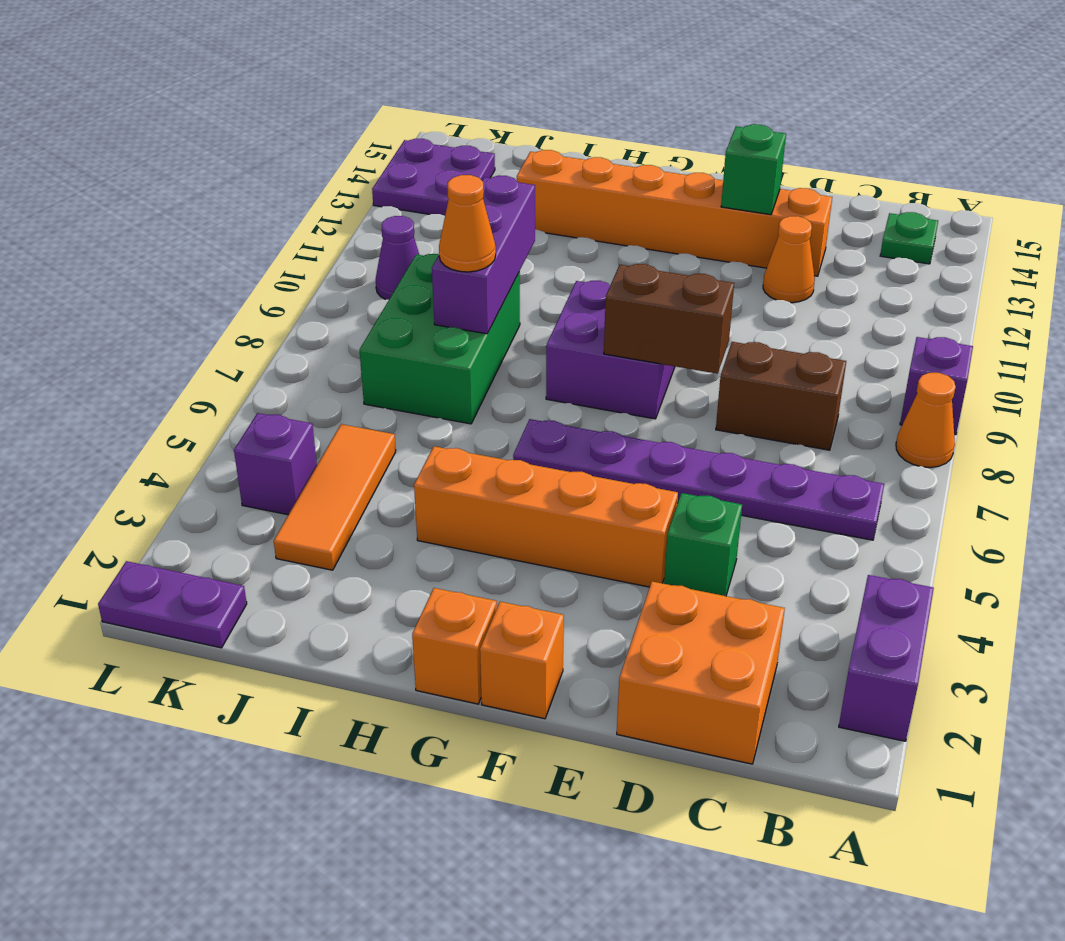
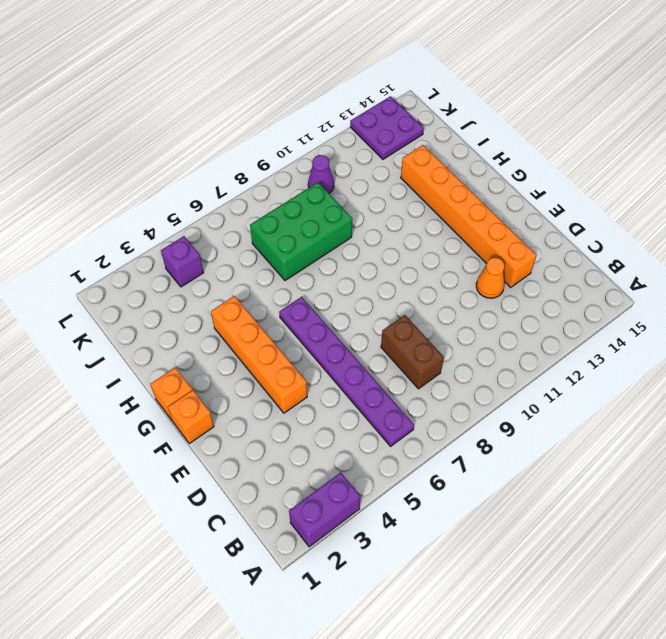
none -> orange cone A8 level 1
none -> purple brick A9 level 1
none -> green plate B14 level 1

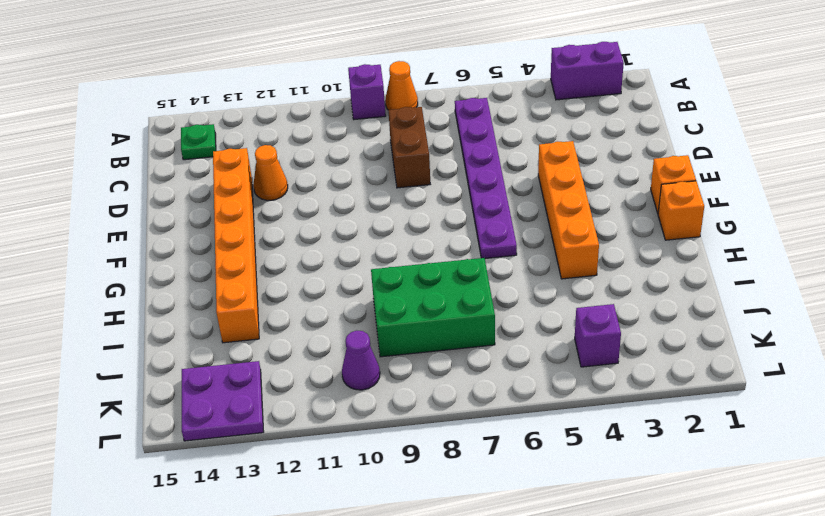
none -> orange brick C1:D2 level 1
none -> green brick D4 level 1
none -> purple brick F8:G9 level 1

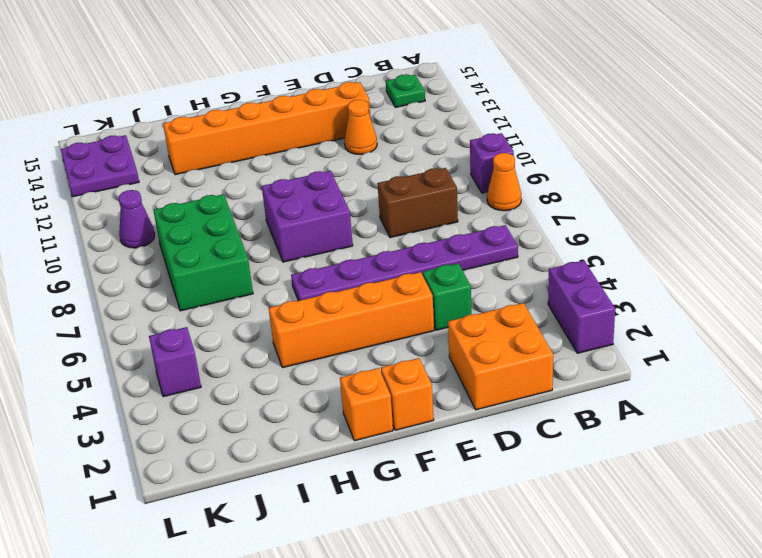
none -> orange tile J3:J5 level 1
none -> purple plate K1:L1 level 1
none -> brown brick E8:F8 level 2

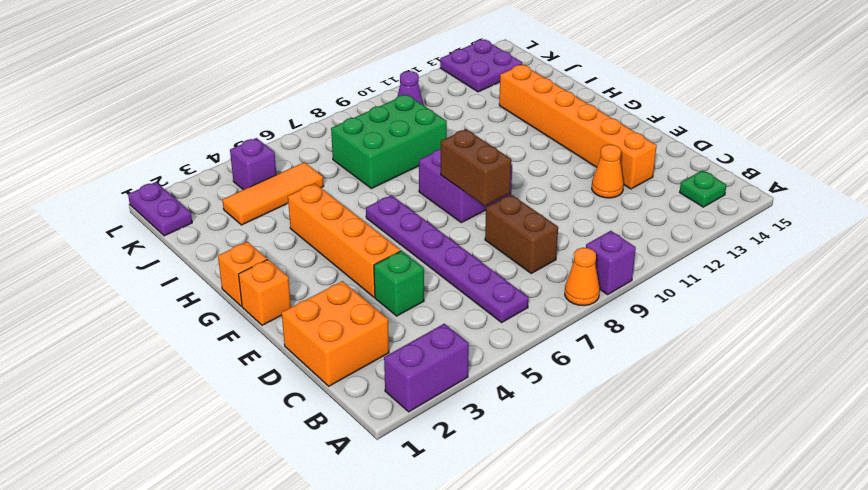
none -> green brick E13 level 2
none -> purple brick I8:I10 level 2
none -> orange cone I8 level 3

